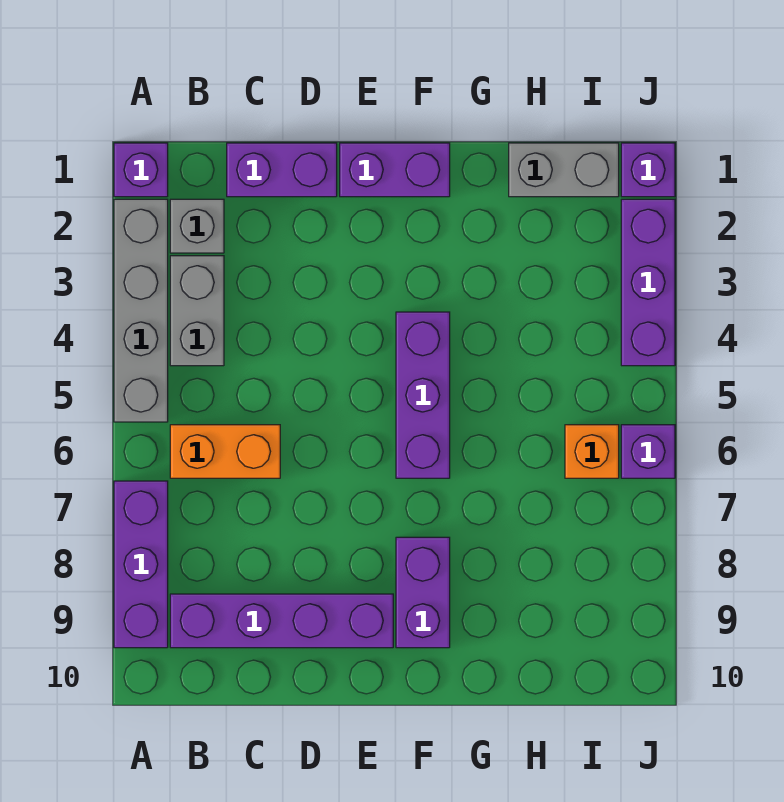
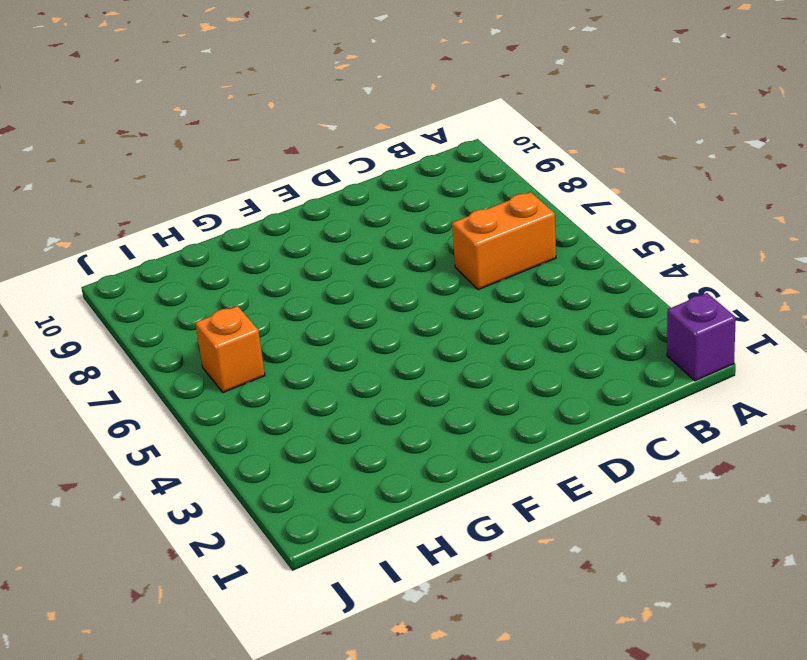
none -> grey brick A2:A5 level 1
none -> purple brick A7:A9 level 1
none -> grey brick B2 level 1

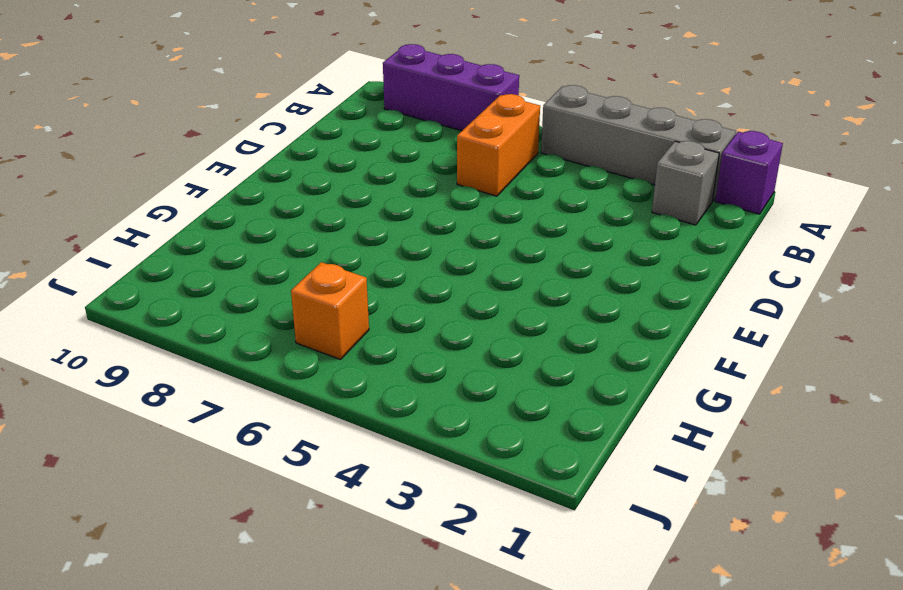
none -> grey brick B3:B4 level 1
none -> purple brick B9:E9 level 1
none -> purple brick C1:D1 level 1

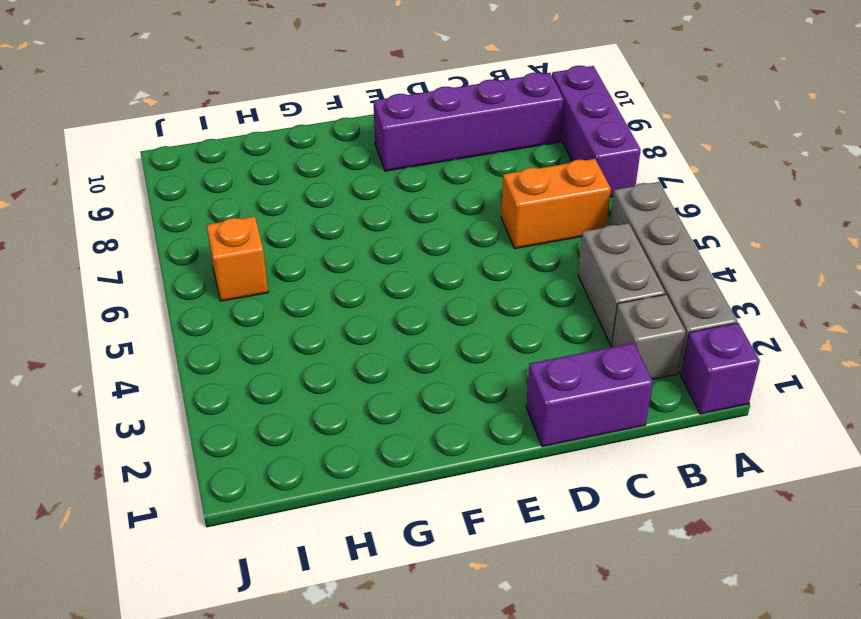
none -> purple brick E1:F1 level 1
none -> purple brick F4:F6 level 1
none -> purple brick F8:F9 level 1

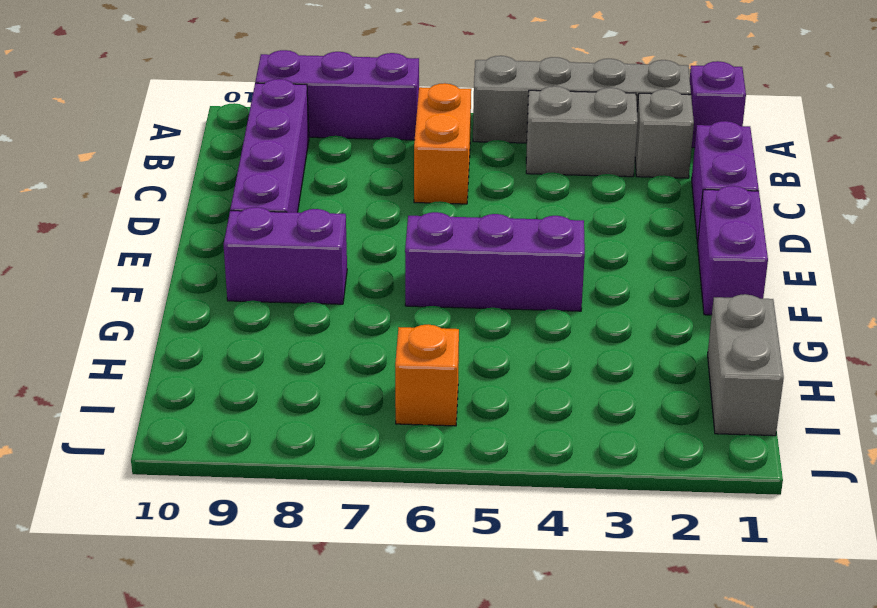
none -> purple brick J1 level 1
none -> purple brick J2:J4 level 1
none -> purple brick J6 level 1

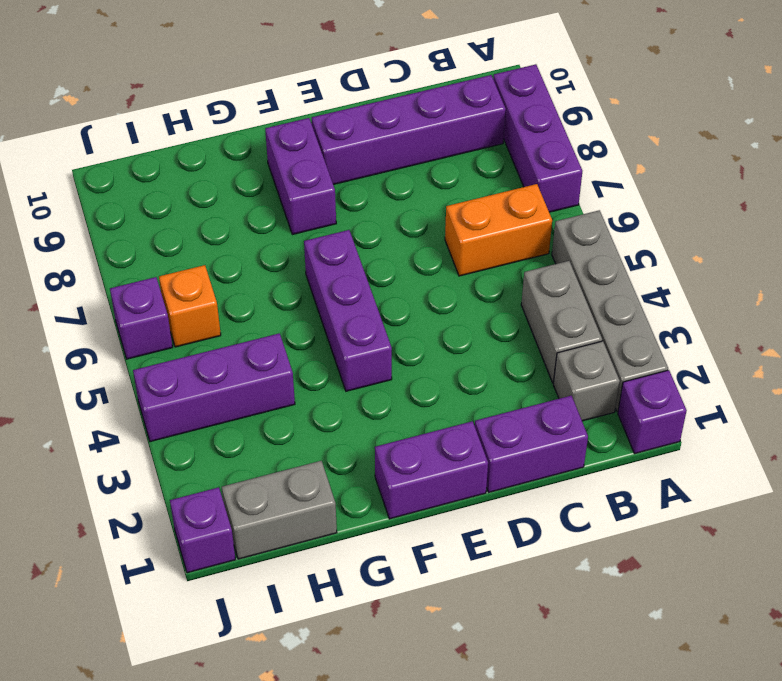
purple brick H4:J4 level 1 -> purple brick J2:J4 level 1

